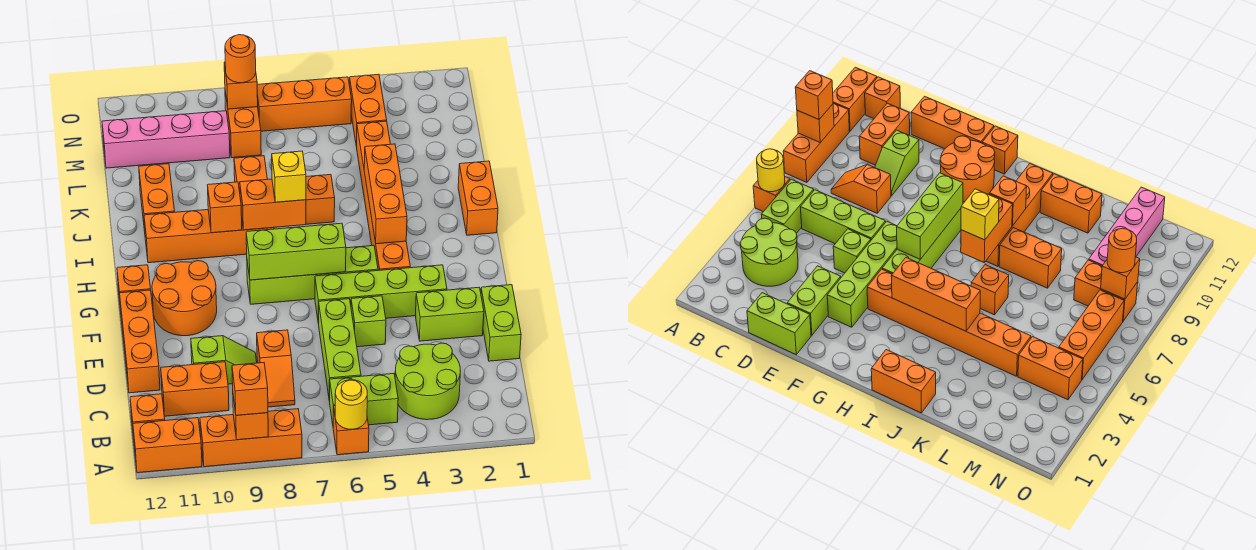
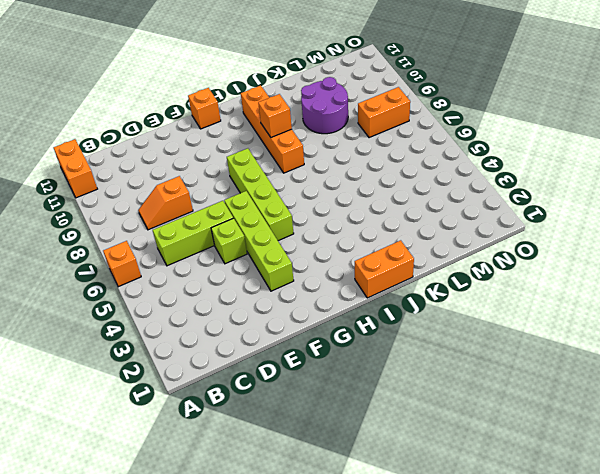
purple round brick K9:L10 level 1 -> none
none -> orange brick A8:A10 level 1
none -> lime round brick B3:C4 level 1
none -> lime brick B5:B6 level 1
none -> orange brick B12 level 1

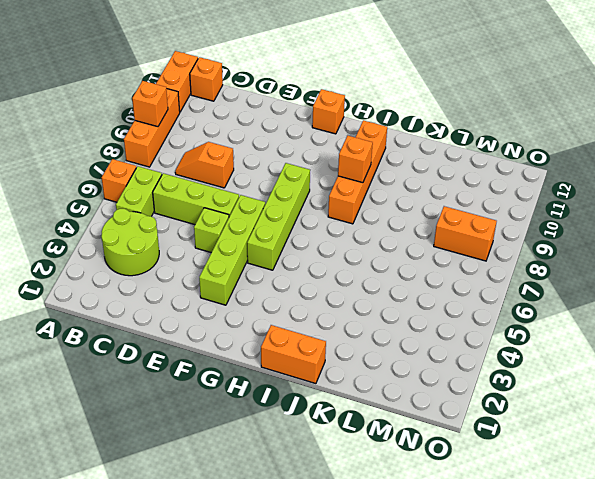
none -> orange brick C10:C11 level 1
none -> lime brick D1:E1 level 1
none -> lime slope D9:D10 level 1 top 10
none -> orange brick D12:F12 level 1

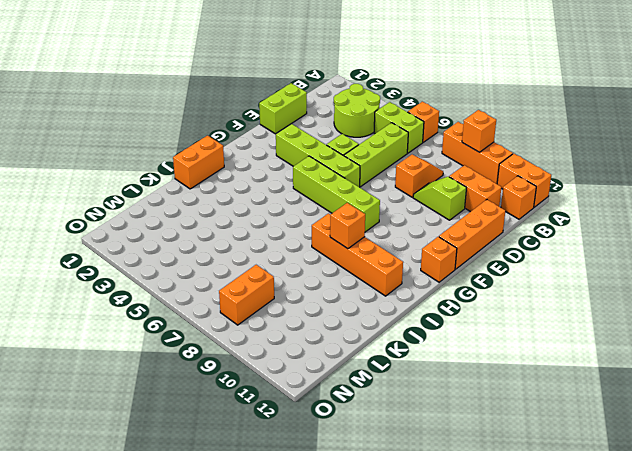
none -> lime brick E2:E3 level 1
none -> orange round brick F10:G11 level 1
none -> orange brick G4:L4 level 1
none -> orange brick J6 level 1

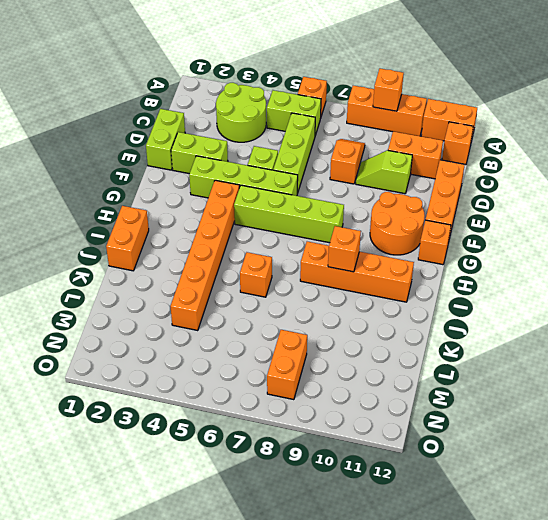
none -> orange brick J8:K8 level 1
none -> orange brick J11:K11 level 1
none -> orange brick M4:N4 level 1
none -> pink brick M9:M12 level 1

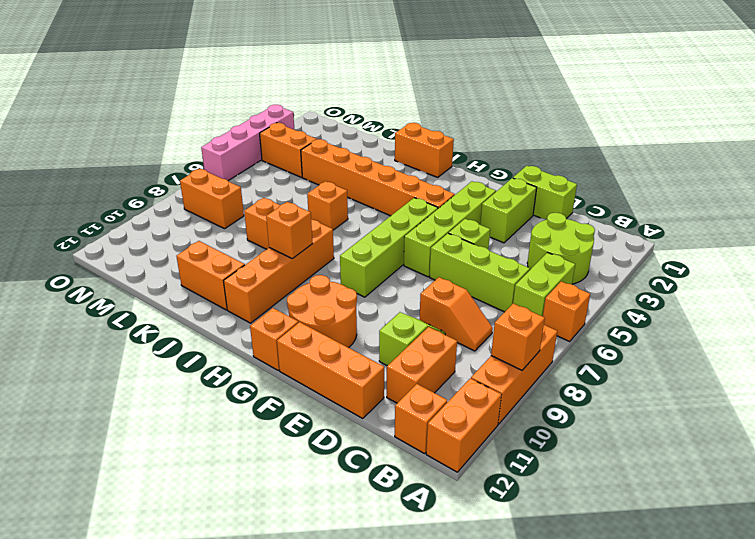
pink brick O3:O6 level 1 -> pink brick M9:M12 level 1
none -> orange brick N5:N7 level 1
none -> yellow round brick A6 level 2
none -> lime brick G6:G8 level 2
none -> orange brick H4:J4 level 2

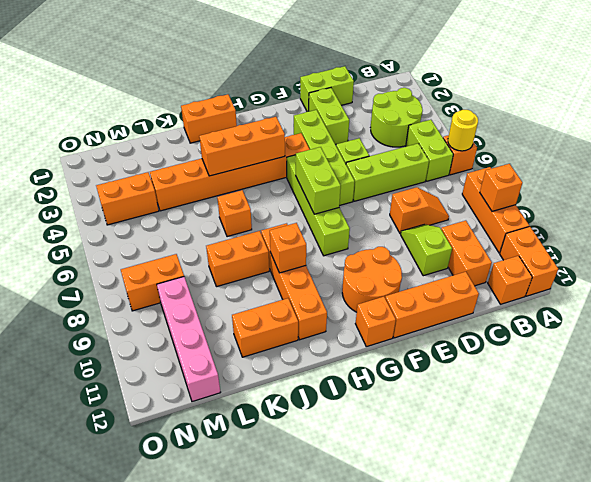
lime brick G6:G7 level 2 -> lime brick G6:G8 level 2
none -> orange brick N5:N7 level 1
none -> orange brick I7:I8 level 2
none -> orange brick N8 level 2
none -> orange brick A9 level 3

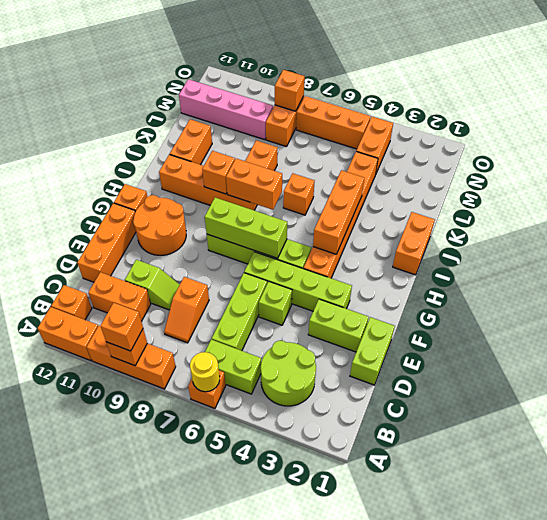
none -> yellow brick I7 level 3
none -> orange round brick N8 level 3

